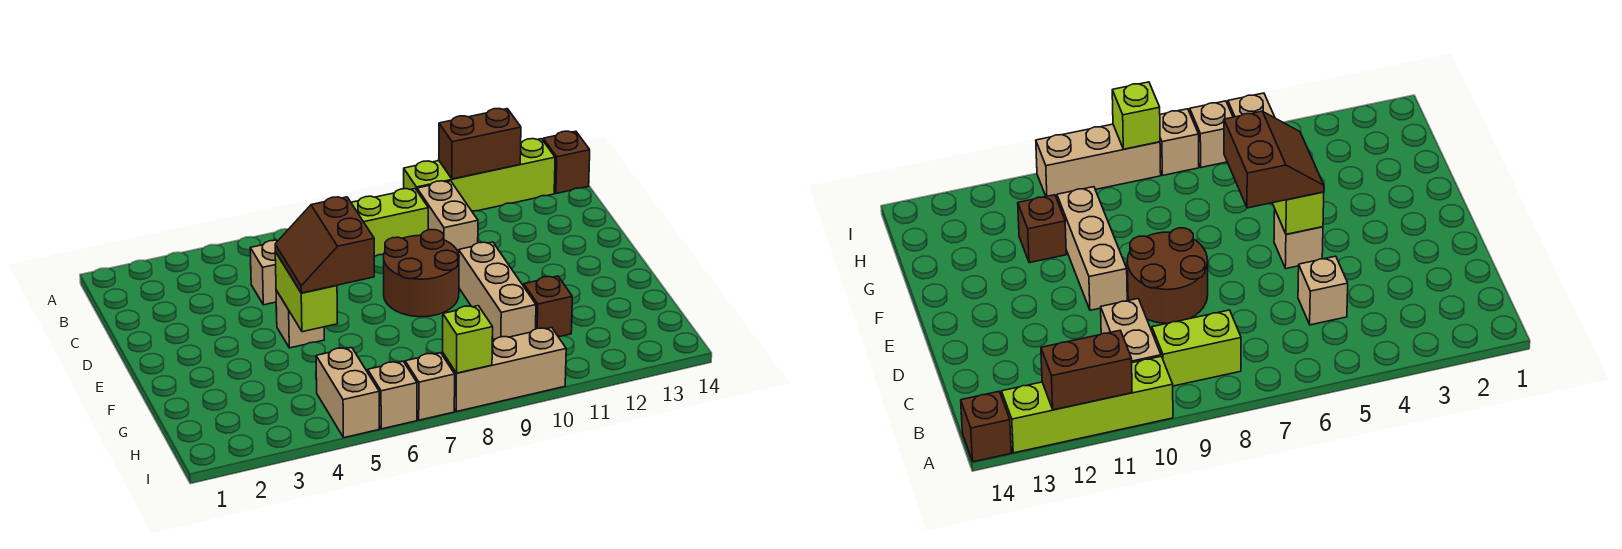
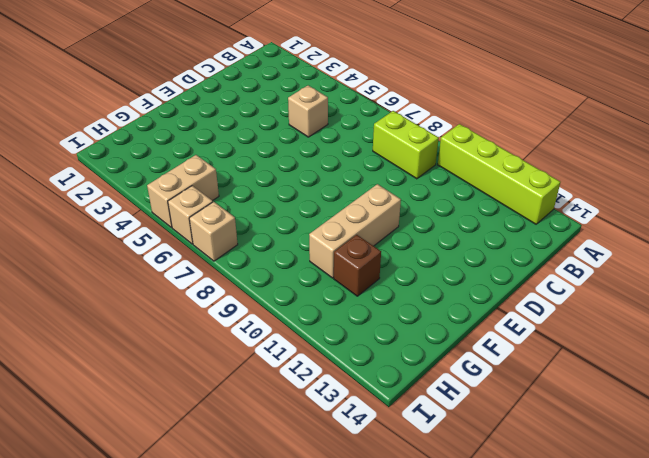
none -> brown brick A14 level 1
none -> tan brick B10:C10 level 1
none -> brown round brick D8:E9 level 1

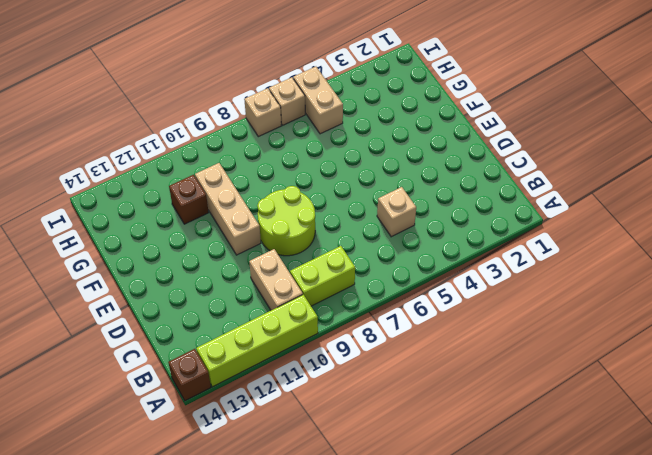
lime round brick D8:E9 level 1 -> brown round brick D8:E9 level 1
none -> tan brick E5 level 1
none -> tan brick I8:I10 level 1
none -> brown brick A11:A12 level 2

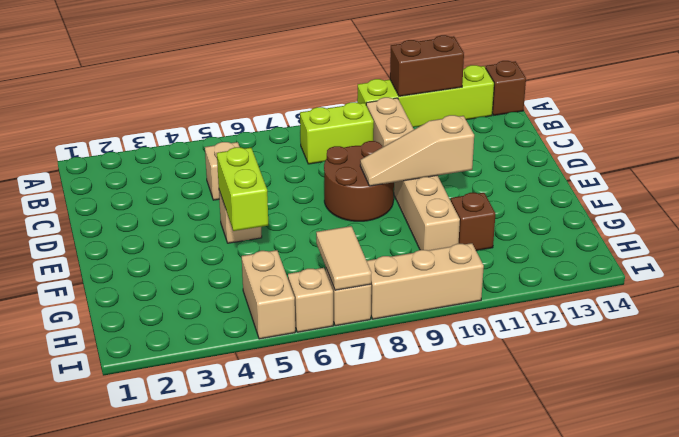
tan slope E9:E11 level 2 top 11 -> none
tan tile H7:I7 level 2 -> none
none -> lime brick I8 level 2
none -> brown slope E5:F6 level 3 top 6

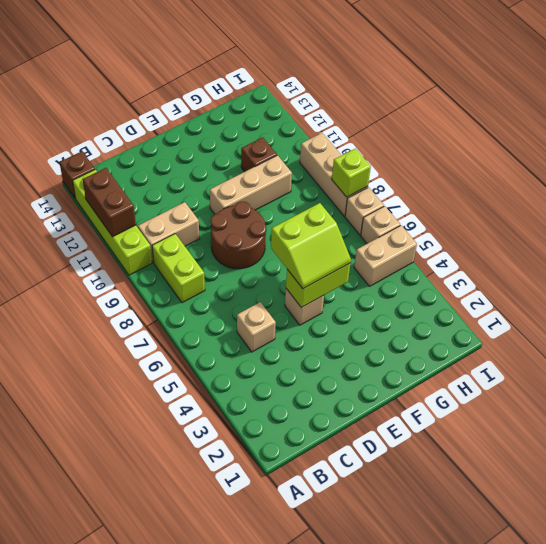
lime slope E5:F6 level 3 top 6 -> brown slope E5:F6 level 3 top 6

